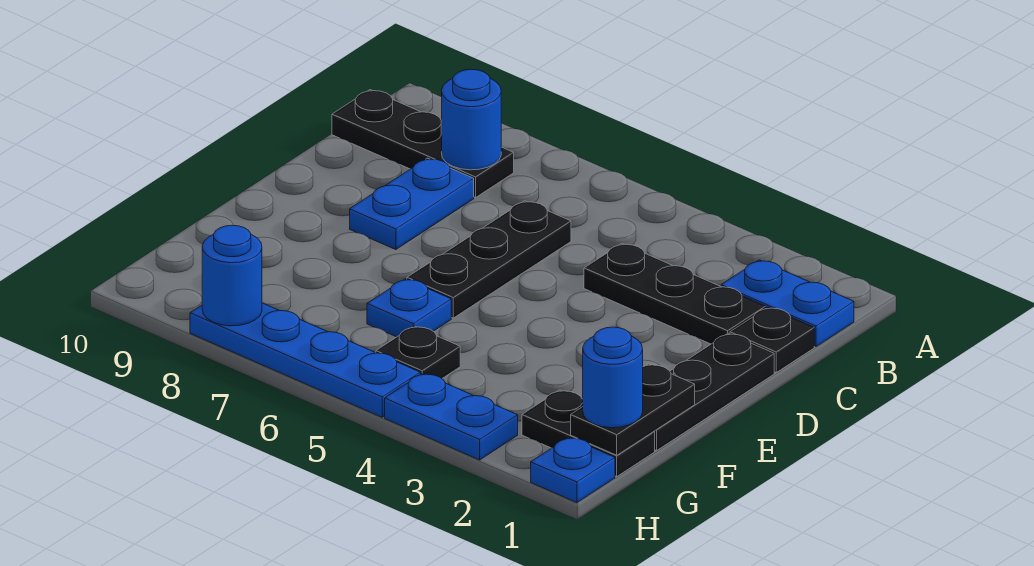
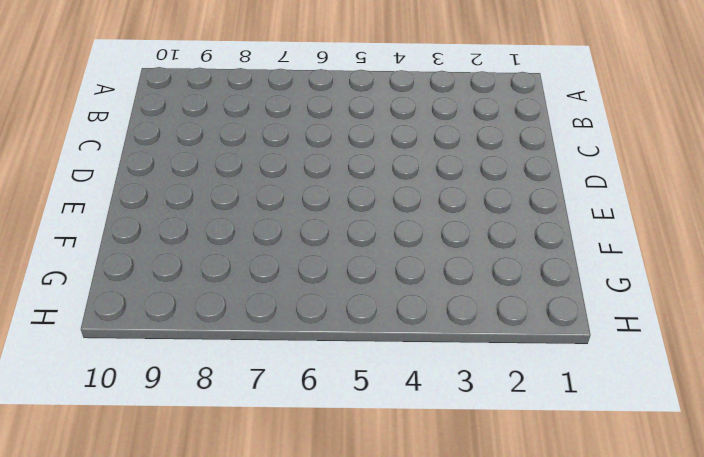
none -> blue plate B1:B2 level 1
none -> black plate B8:B10 level 1
none -> black plate C1 level 1

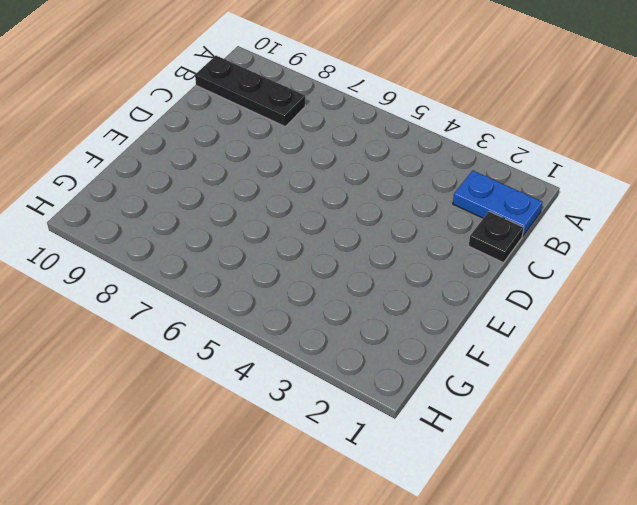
none -> black plate C2:C4 level 1
none -> black plate C6:E6 level 1
none -> blue plate C8:D8 level 1

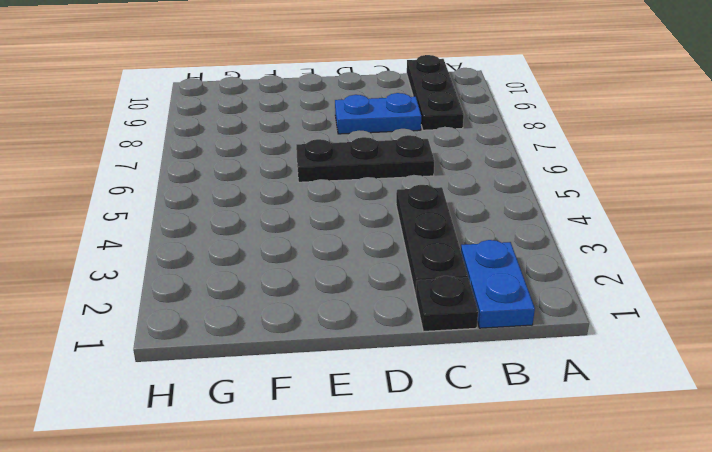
none -> black plate D1:F1 level 1
none -> blue plate F6 level 1
none -> black plate G1:G2 level 1

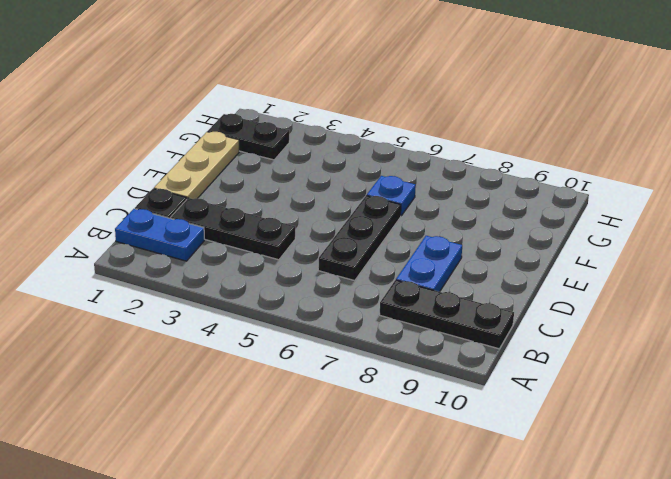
tan plate D1:F1 level 1 -> black plate D1:F1 level 1
none -> black plate G5 level 1
none -> blue plate H1 level 1
none -> blue plate H3:H4 level 1

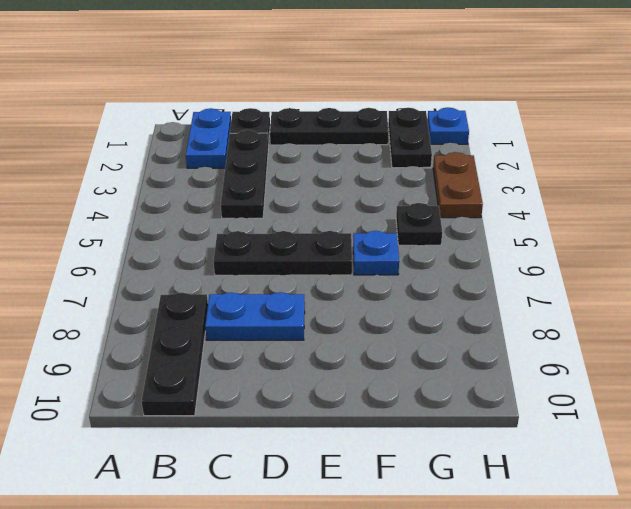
brown plate H3:H4 level 1 -> blue plate H3:H4 level 1
none -> blue plate H5:H8 level 1
none -> blue round brick B8 level 2
none -> black plate F1:G1 level 2

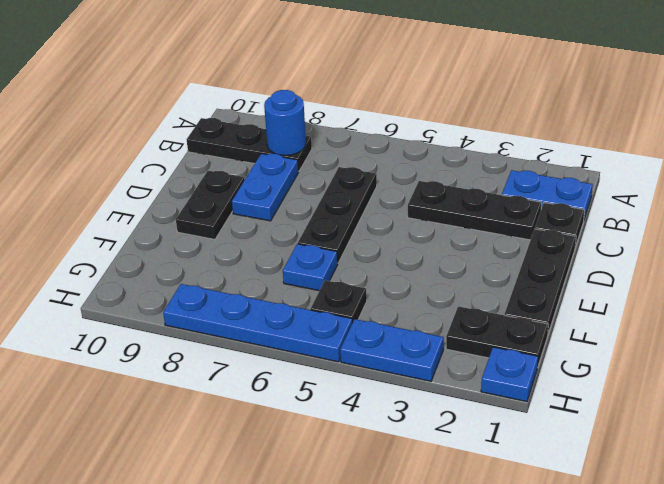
black plate D9:E9 level 1 -> black plate F1:G1 level 2
none -> blue round brick H8 level 2
none -> blue round brick G1 level 3

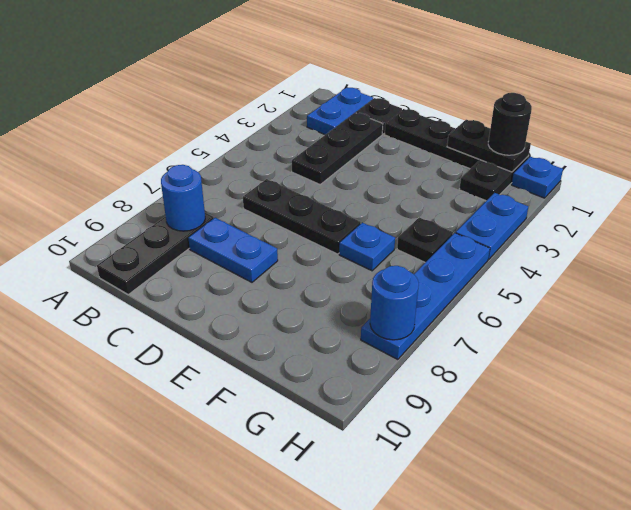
black round brick G1 level 3 -> blue round brick G1 level 3

